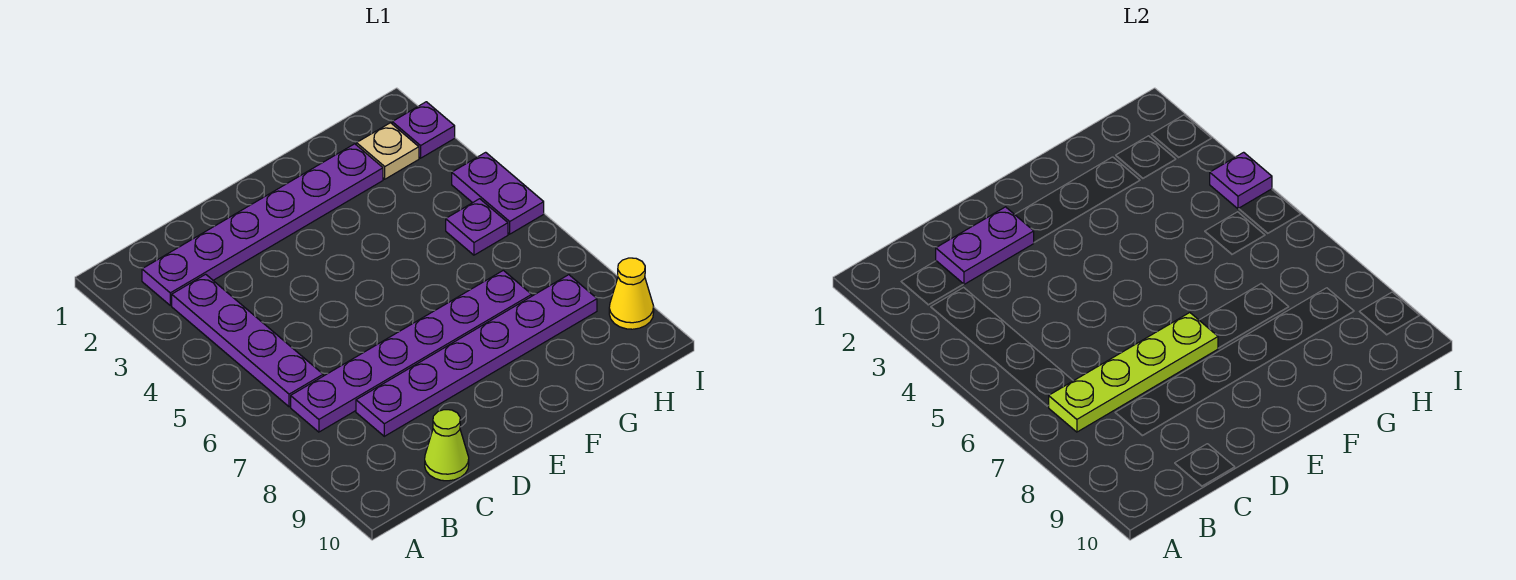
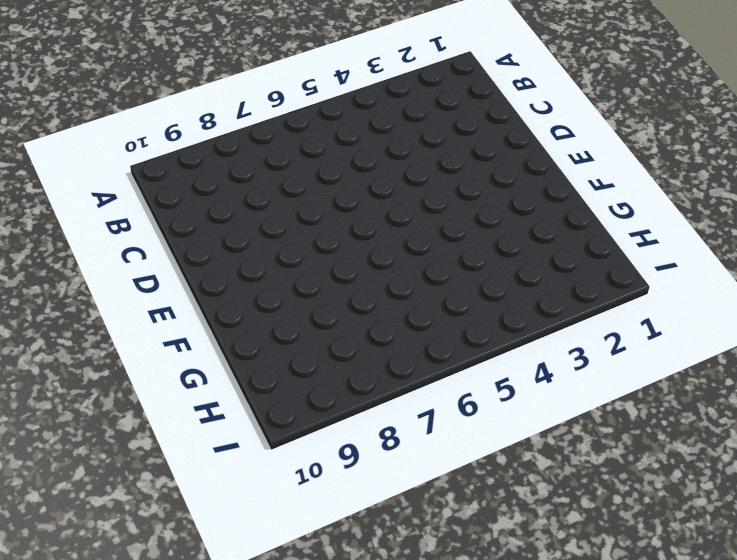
none -> purple plate B2:G2 level 1
none -> purple plate B3:B6 level 1
none -> purple plate B7:G7 level 1

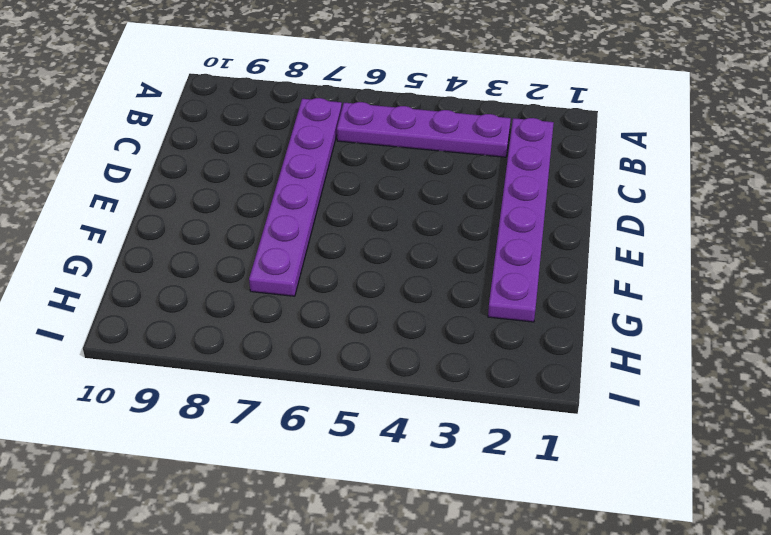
none -> purple plate C8:H8 level 1
none -> lime cone C10 level 1
none -> tan plate H2 level 1

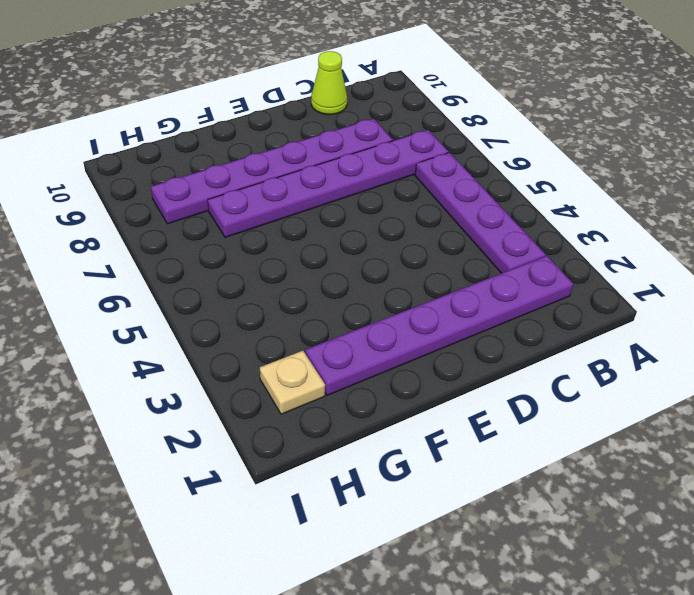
none -> purple plate H5 level 1
none -> purple plate I2 level 1
none -> purple plate I4:I5 level 1

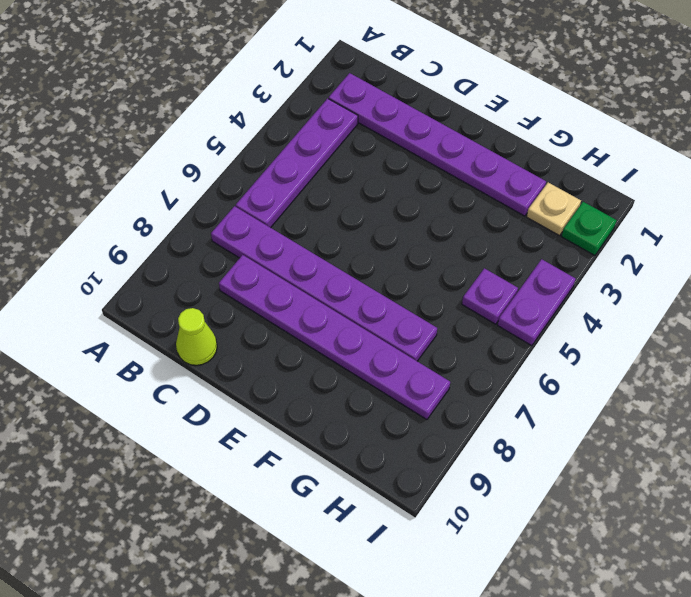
green plate I2 level 1 -> purple plate I2 level 1
none -> yellow cone I9 level 1
none -> lime plate B7:E7 level 2
none -> purple plate C2:D2 level 2

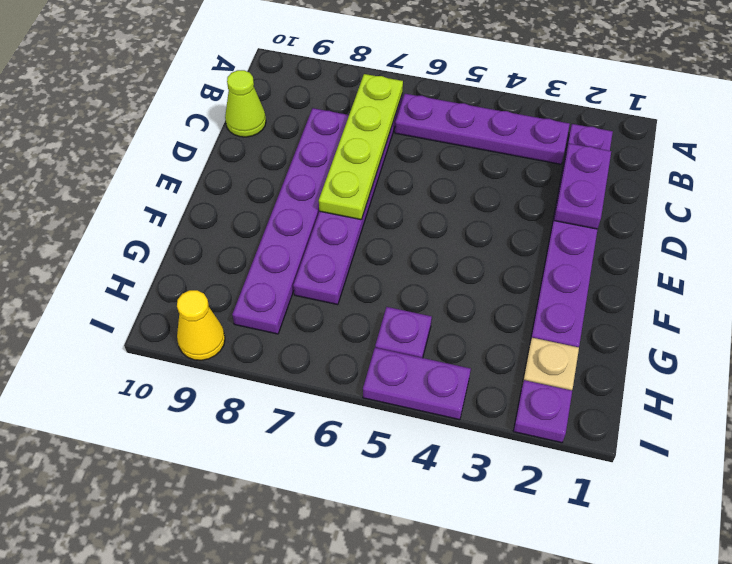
none -> purple plate I4 level 2

